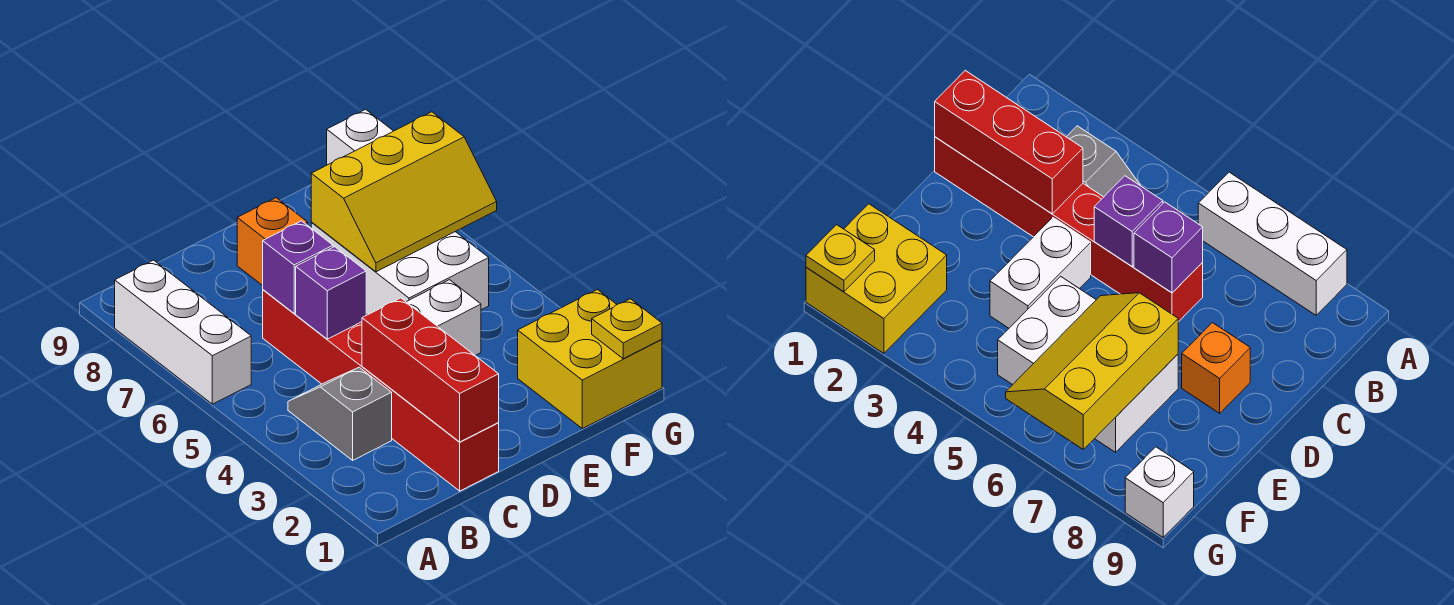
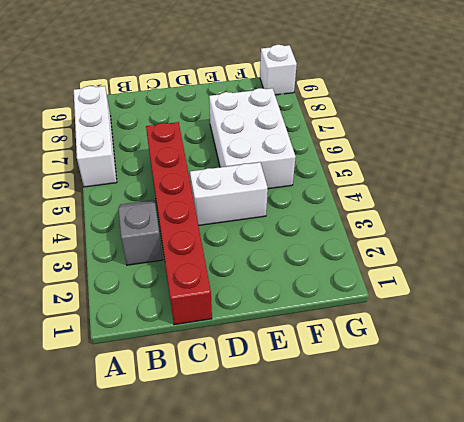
none -> orange brick D8 level 1
none -> yellow brick F1:G2 level 1
none -> red brick C1:C3 level 2

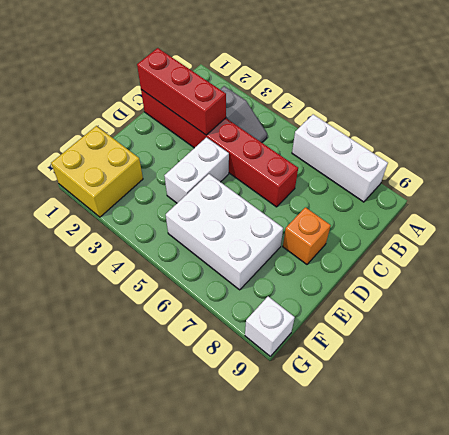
none -> purple brick C5 level 2
none -> purple brick C6 level 2
none -> yellow slope E6:G7 level 2 top 7

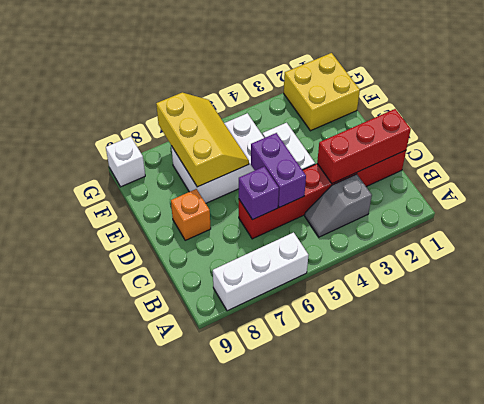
purple brick C5:D5 level 2 -> purple brick C5 level 2
none -> yellow plate G1 level 2

